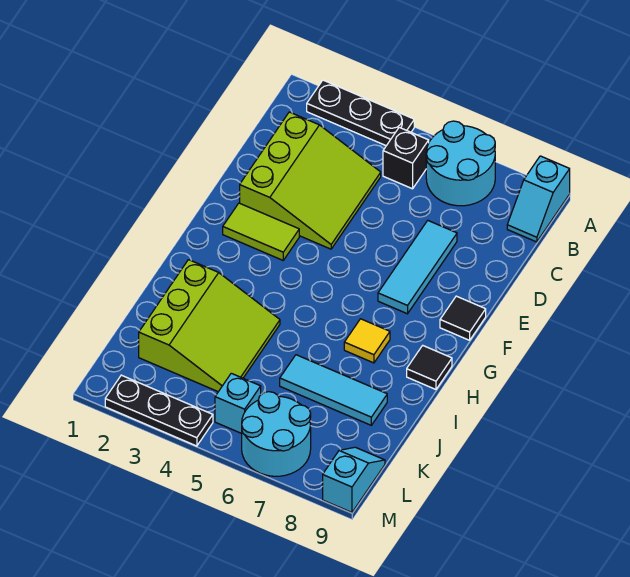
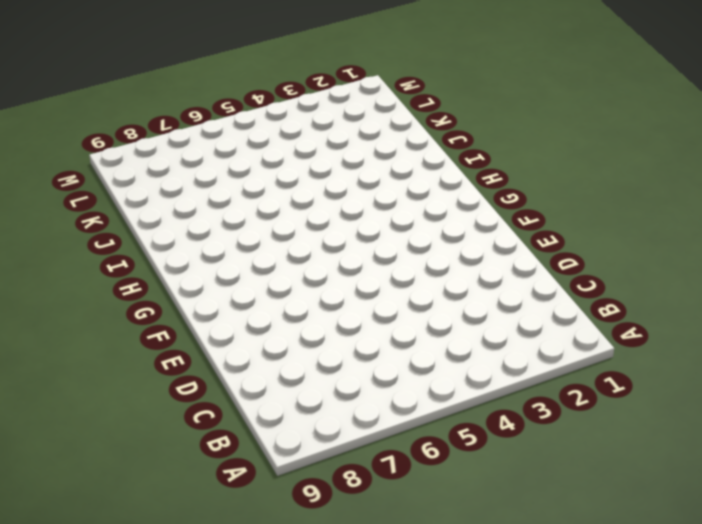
none -> black plate A2:A4 level 1
none -> cyan round brick A6:B7 level 1
none -> cyan slope A9:B9 level 1 top A

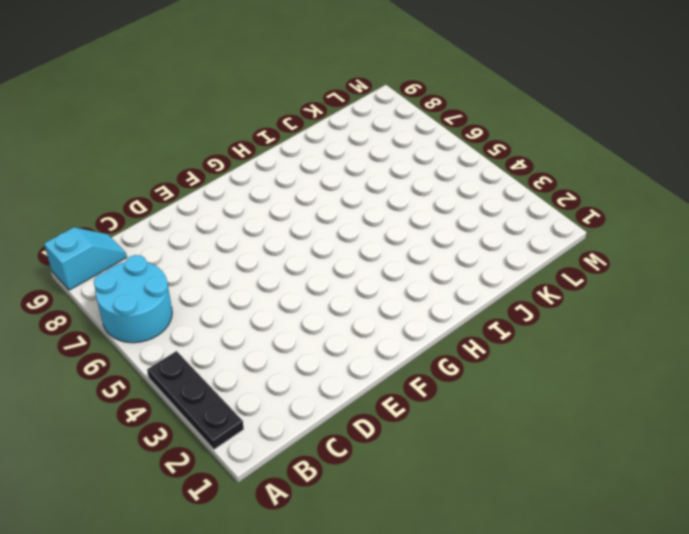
none -> black brick B5 level 1
none -> lime slope C2:E4 level 1 top 2
none -> cyan tile D7:F7 level 1

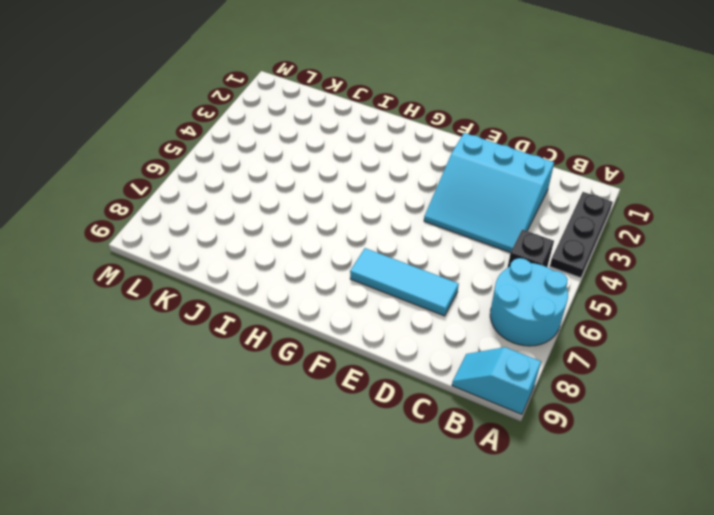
cyan slope C2:E4 level 1 top 2 -> lime slope C2:E4 level 1 top 2
none -> lime tile F2:F3 level 1
none -> black tile F9 level 1
none -> yellow tile H7 level 1

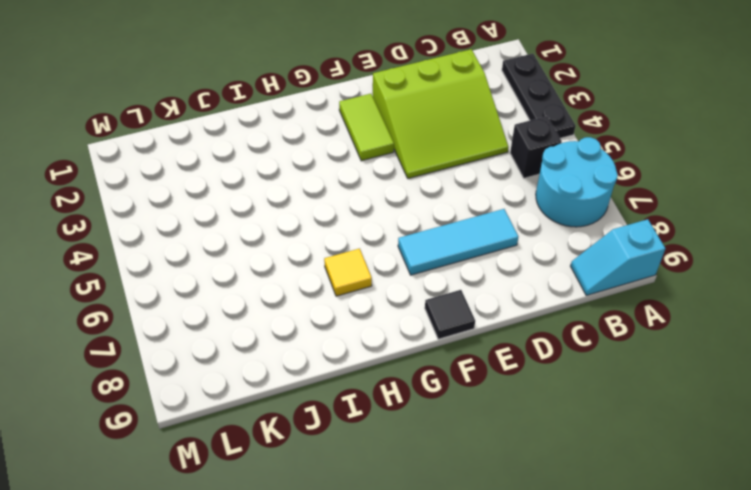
none -> black tile H9 level 1
none -> lime slope I2:K4 level 1 top 2
none -> cyan tile J6:J8 level 1

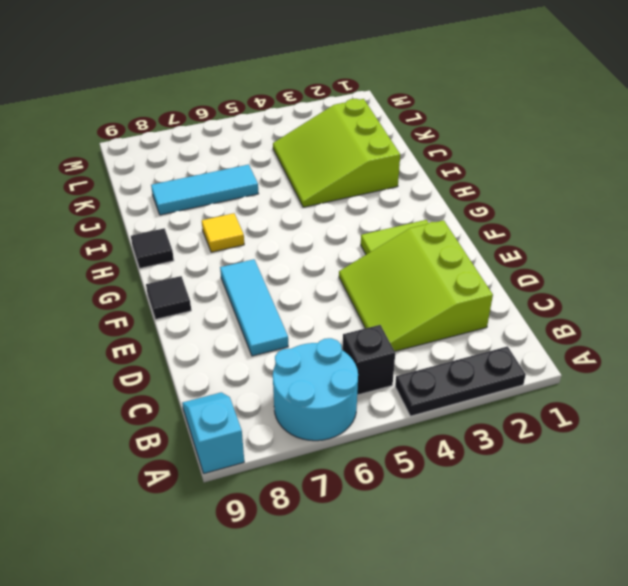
none -> cyan brick L5 level 1
none -> cyan round brick L6:M7 level 1
none -> cyan slope L9:M9 level 1 top M

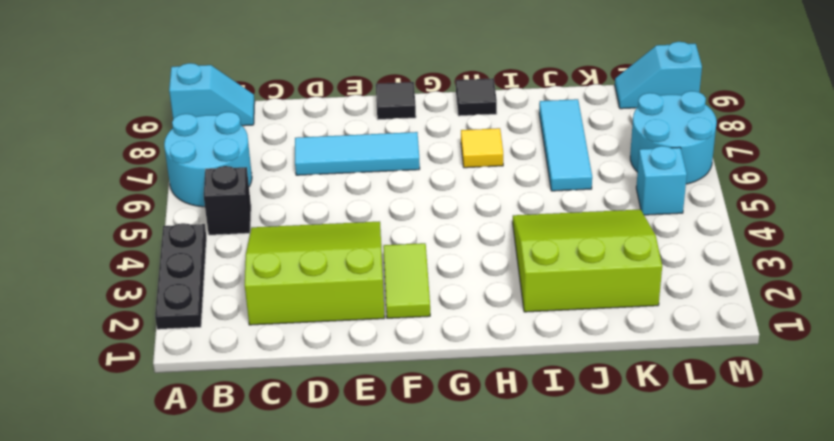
none -> black plate M2:M4 level 1

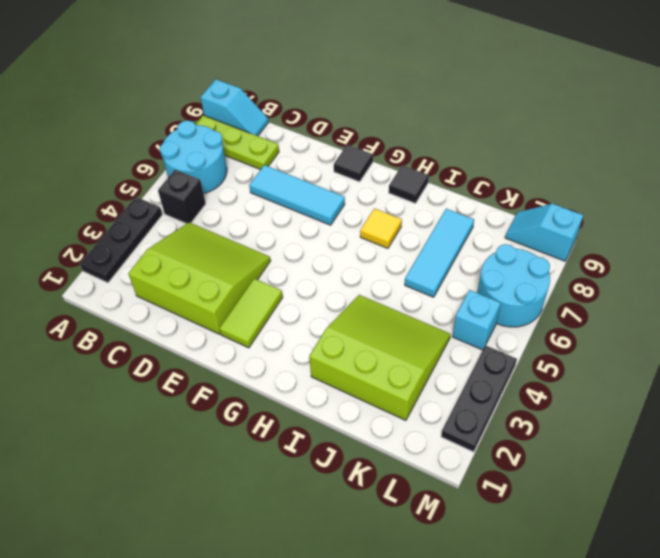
lime plate A8:C8 level 1 -> none

